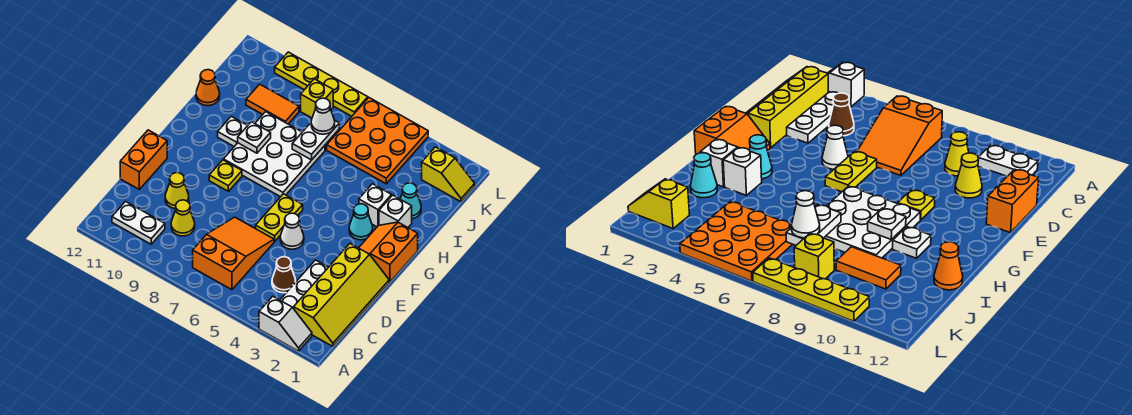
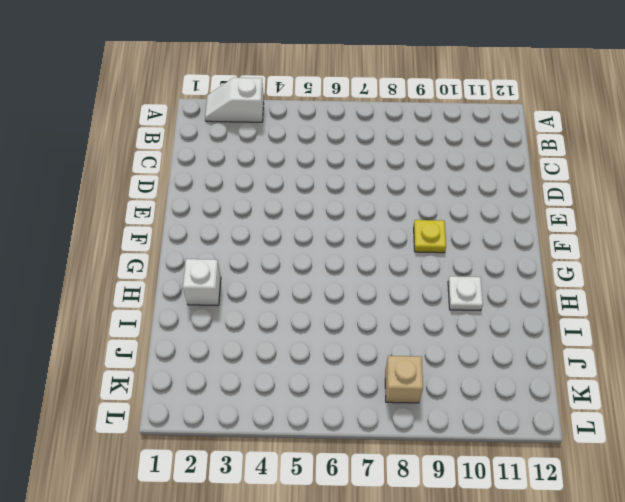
tan brick K8 level 1 -> yellow brick K8 level 1
none -> yellow slope B1:E2 level 1 top 2
none -> white plate B3:D3 level 1
none -> orange slope B6:D7 level 1 top B

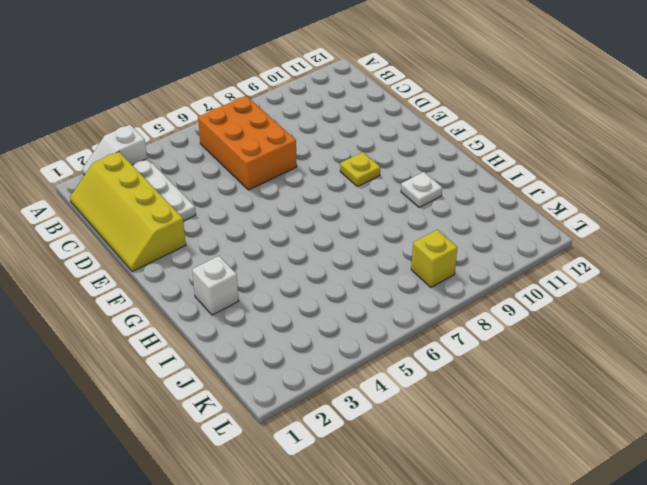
orange brick B6:D7 level 1 -> orange slope B6:D7 level 1 top B
none -> white plate B10:B11 level 1
none -> brown cone C4 level 1
none -> yellow cone C9 level 1

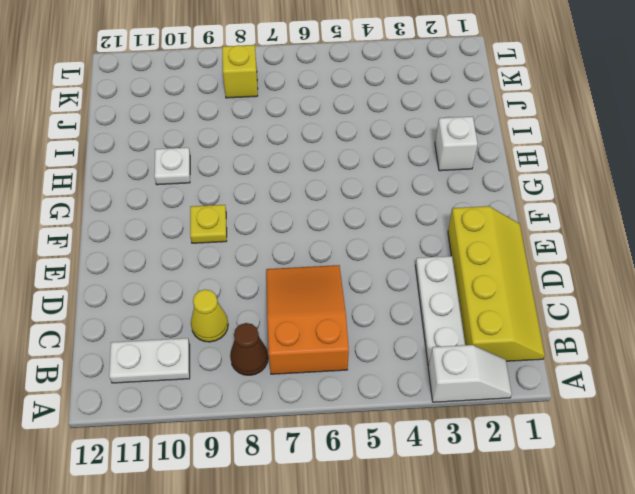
brown cone B8 level 1 -> brown cone C4 level 1
none -> yellow cone D10 level 1
none -> orange brick D12:E12 level 1
none -> white cone E5 level 1

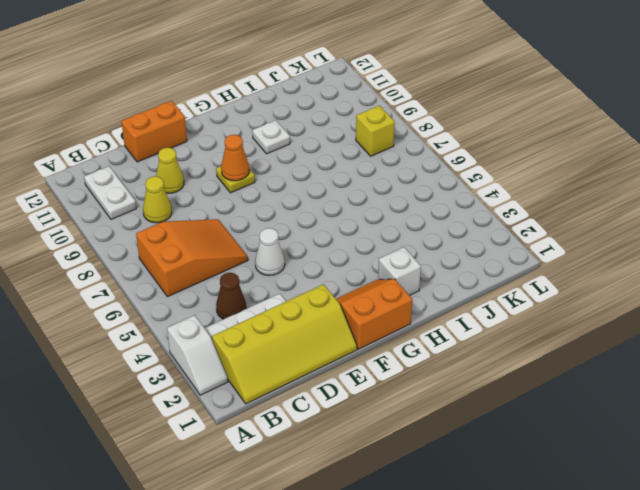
orange cone F9 level 2 -> orange cone I12 level 1
none -> yellow plate E6:F6 level 1
none -> cyan cone G3 level 1
none -> white plate G7:I9 level 1

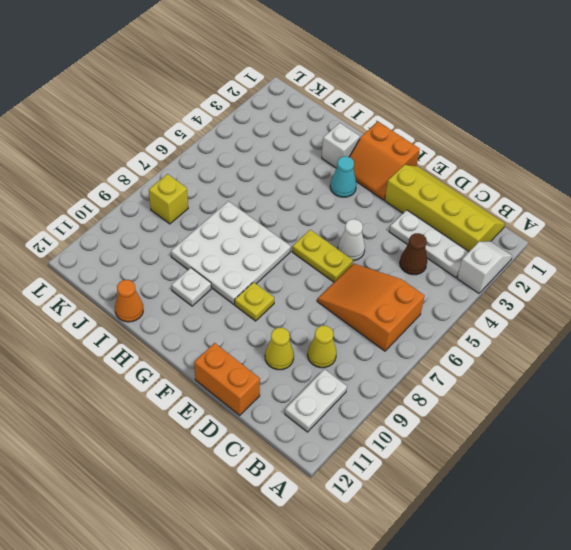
none -> white brick H3 level 1
none -> cyan cone I2 level 1
none -> orange plate J4:L6 level 1

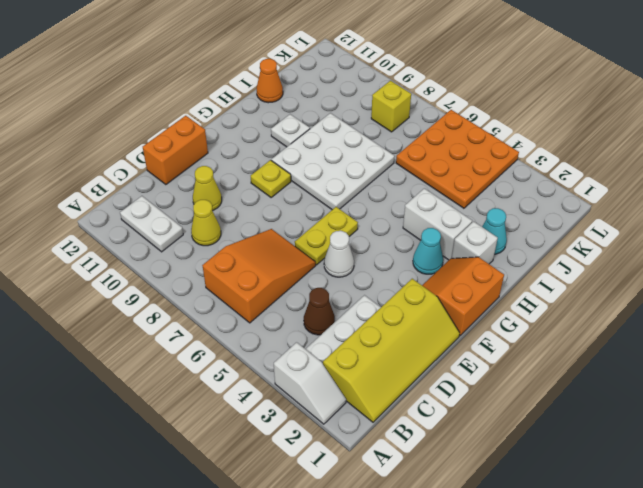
white brick H3:H4 level 1 -> white brick H3 level 1
none -> orange tile J9:J10 level 1
none -> yellow slope K1:K2 level 1 top 2
none -> yellow plate L7:L10 level 1

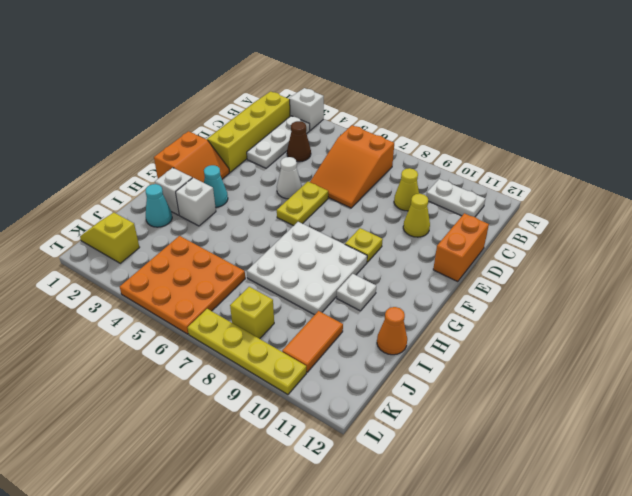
orange tile J10:K10 level 1 -> orange tile J9:J10 level 1
none -> white plate H9 level 2
none -> white plate I7:J7 level 2
none -> white cone J7 level 3

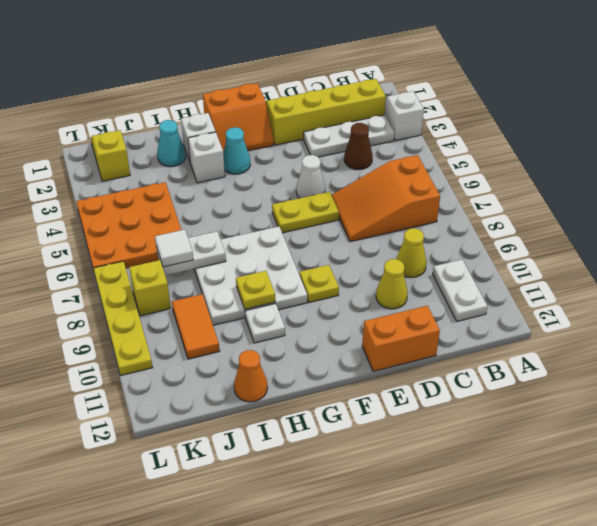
yellow plate H9 level 2 -> white plate H9 level 2
white tile J7 level 3 -> white cone J7 level 3

